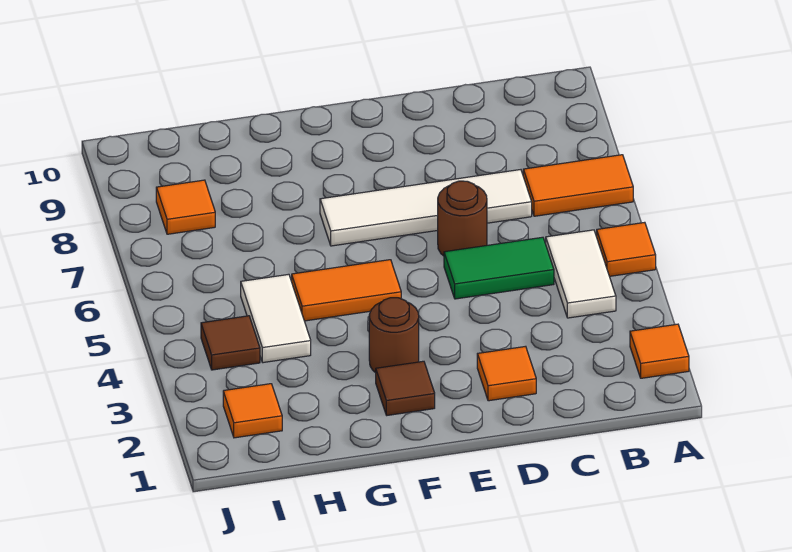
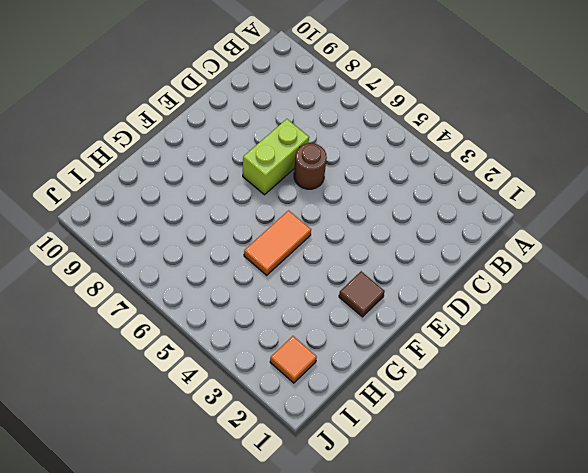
lime brick D7:E7 level 1 -> white tile C7:F7 level 1
none -> orange tile A2 level 1
none -> orange tile A5 level 1
none -> orange tile A7:B7 level 1

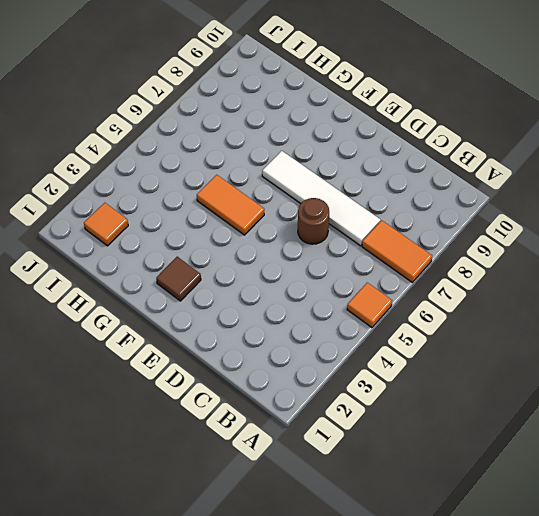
none -> orange tile A2 level 1
none -> white tile B4:B5 level 1
none -> green tile C5:D5 level 1

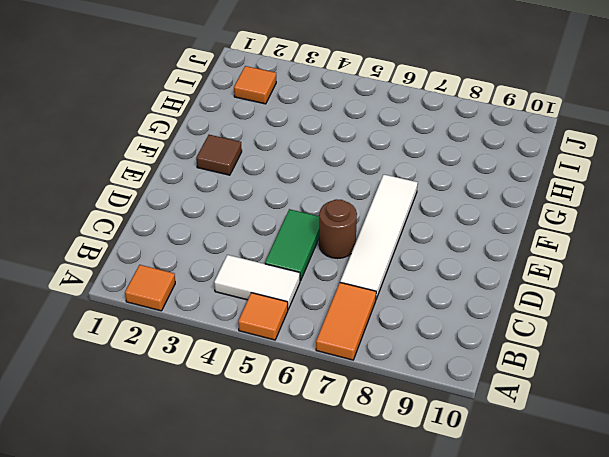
none -> orange tile D2 level 1
none -> brown round brick F3 level 1
none -> orange tile F5:G5 level 1

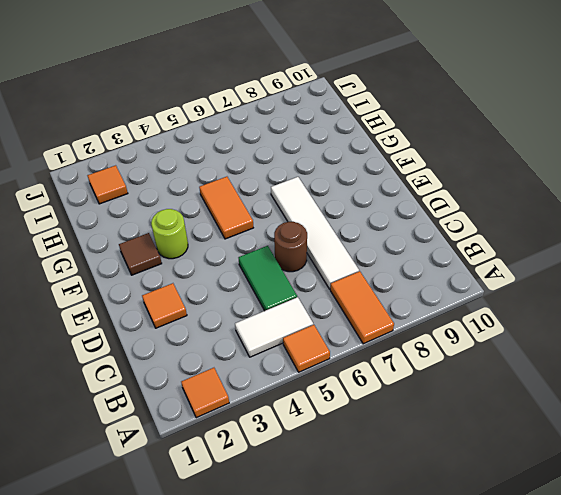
lime round brick F3 level 1 -> brown round brick F3 level 1
none -> white tile H4:H5 level 1
none -> brown tile I4 level 1
none -> orange tile I8 level 1

